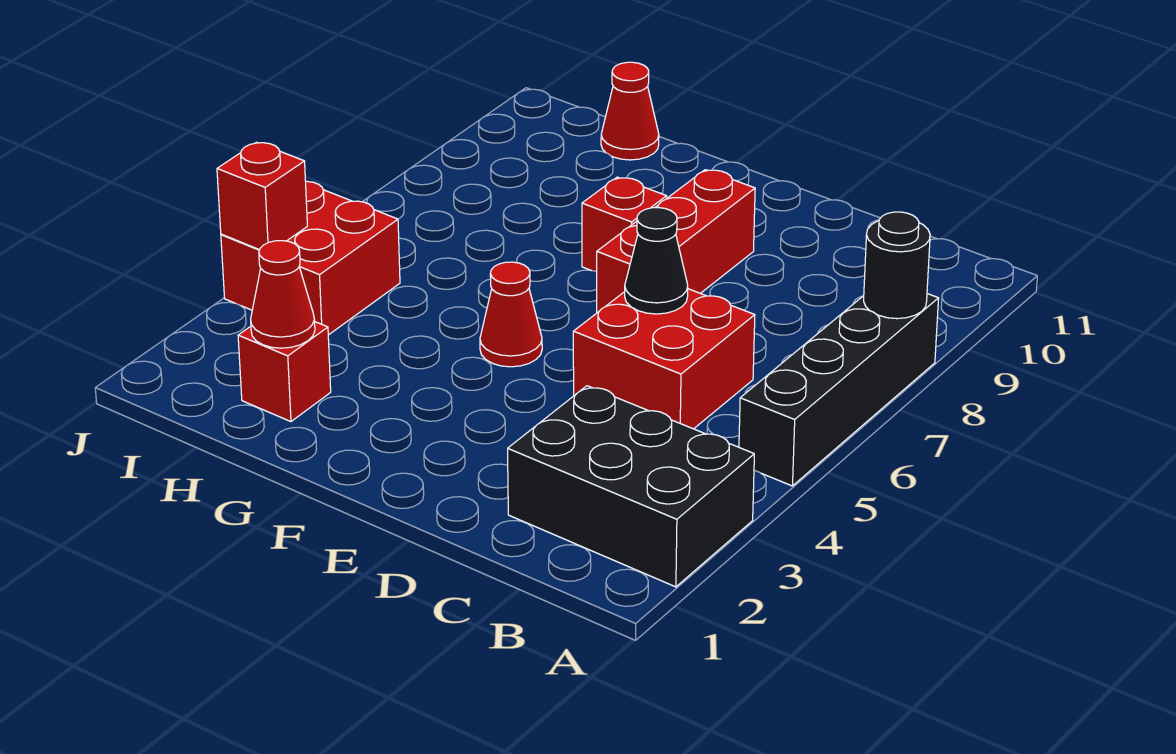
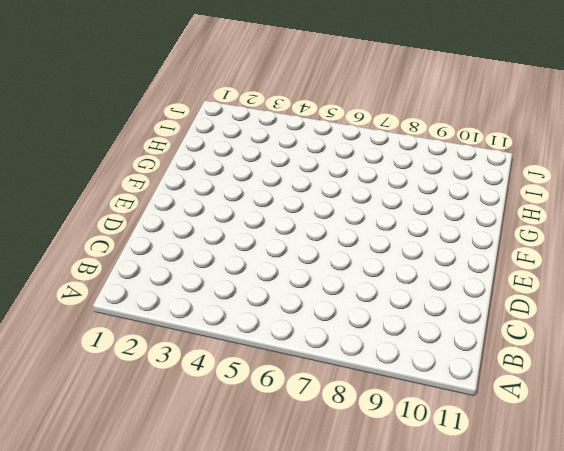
none -> black brick A2:C3 level 1
none -> black brick A5:A8 level 1
none -> red brick C5:D6 level 1

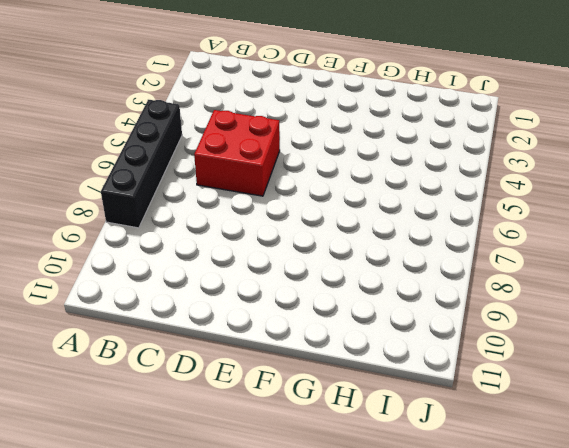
none -> black brick A2:C3 level 1
none -> red brick E7:E9 level 1
none -> red cone F5 level 1

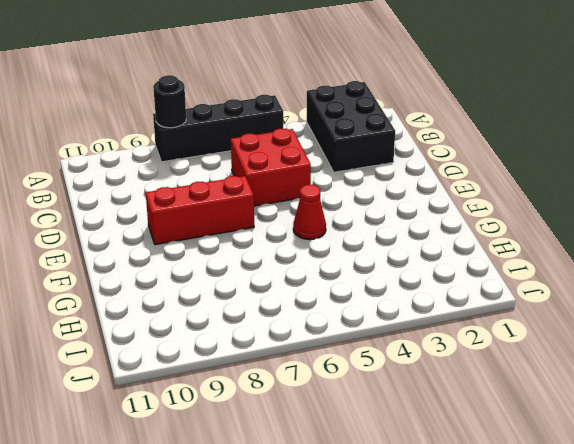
none -> red brick F8 level 1
none -> red brick H2 level 1
none -> red cone H11 level 1

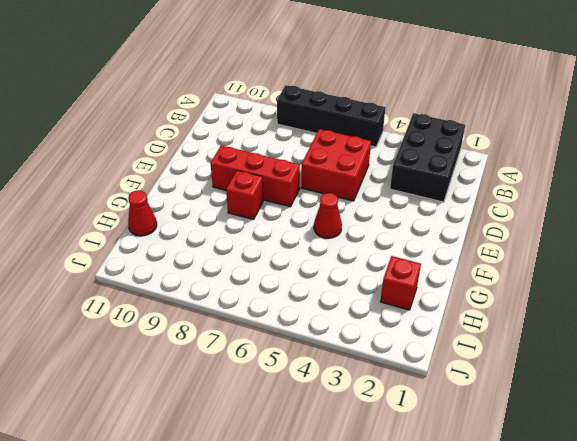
none -> red brick I4:J5 level 1
none -> black round brick A8 level 2
none -> black cone D6 level 2

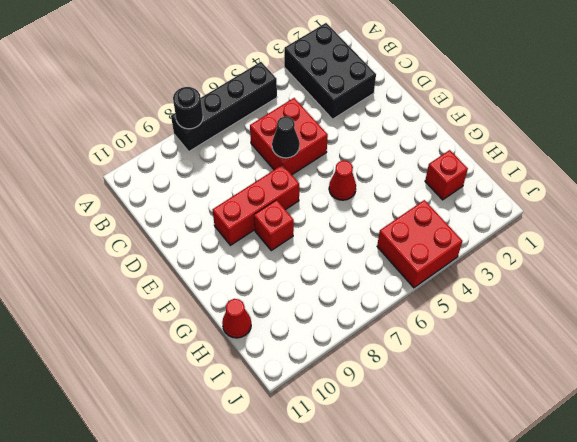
none -> red cone H2 level 2
none -> red brick J4 level 2

